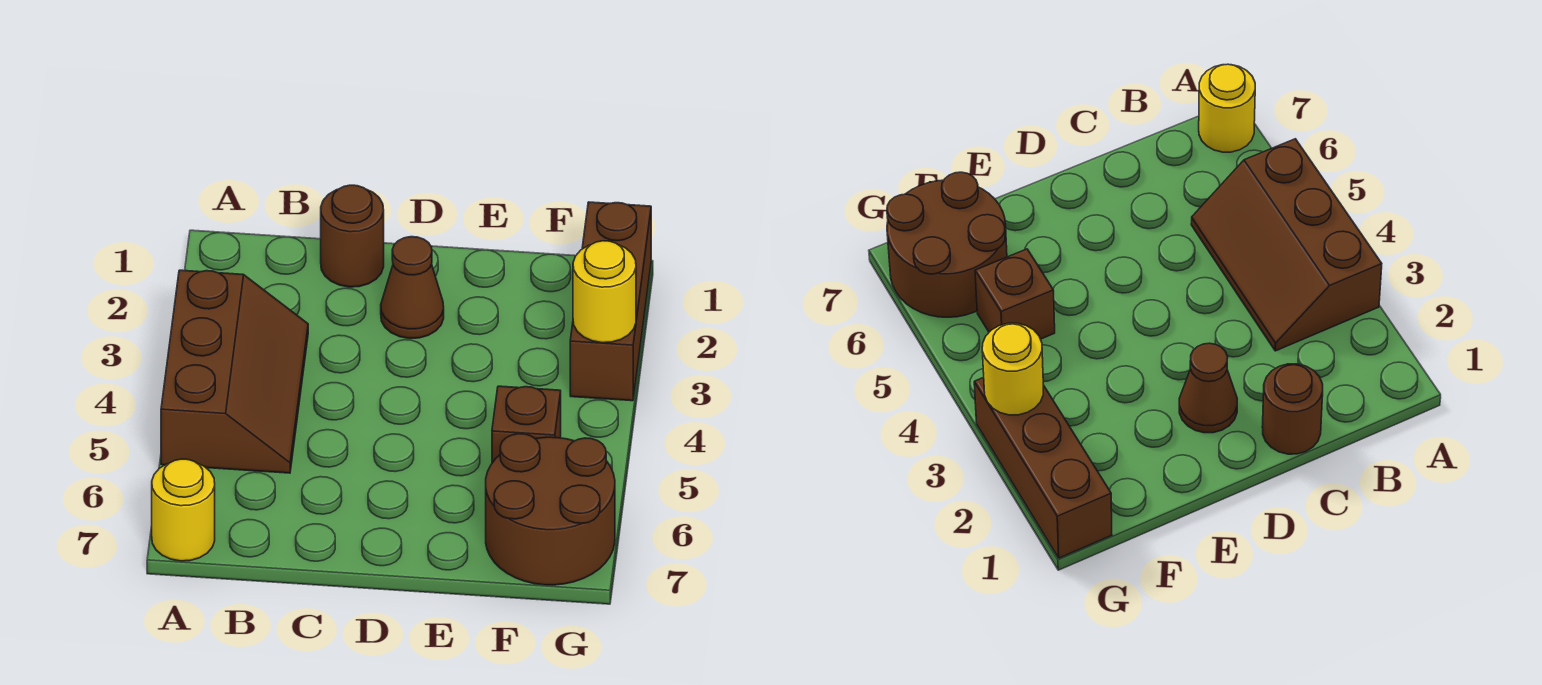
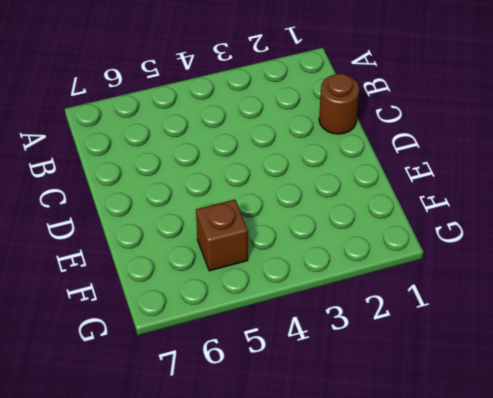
none -> brown slope A3:B5 level 1 top A
none -> yellow round brick A7 level 1

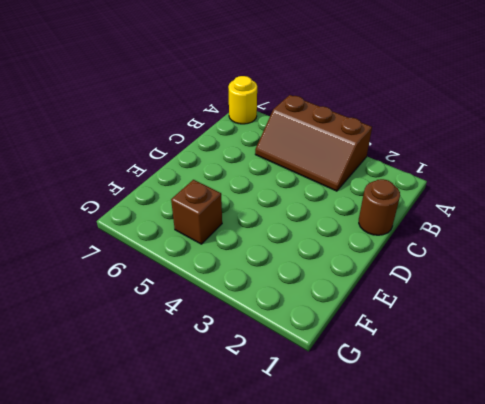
none -> brown cone D2 level 1
none -> brown round brick F6:G7 level 1

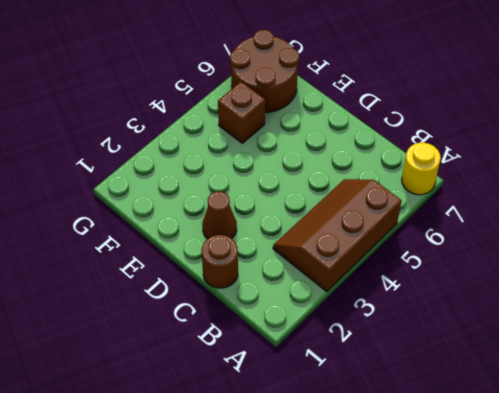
none -> brown brick G1:G3 level 1
none -> yellow round brick G3 level 2

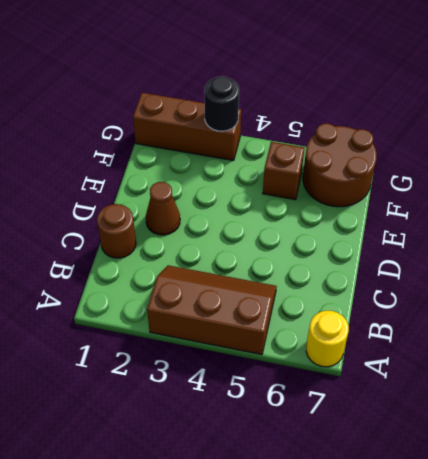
black round brick G3 level 2 -> yellow round brick G3 level 2

